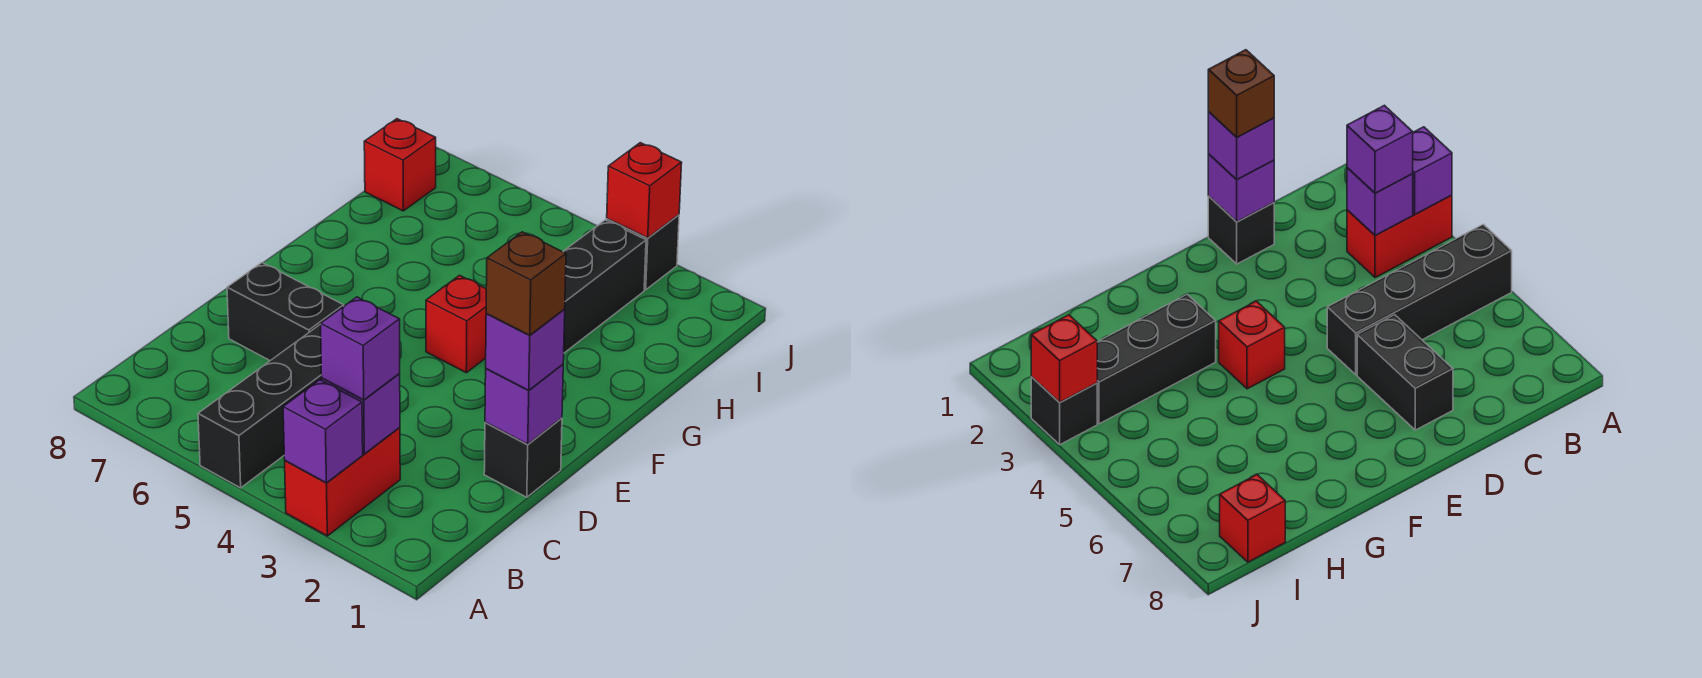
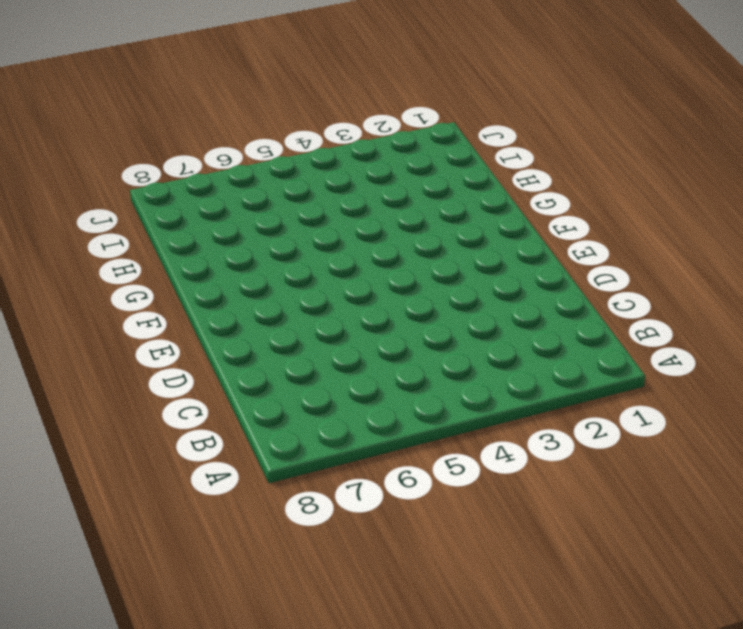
none -> red brick A3:B3 level 1
none -> black brick A5:D5 level 1
none -> black brick D1 level 1

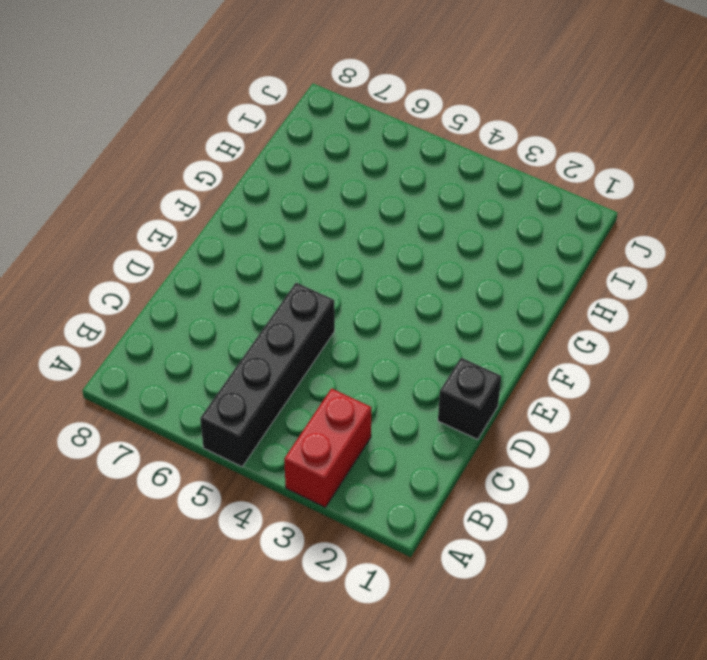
none -> black brick D6:D7 level 1
none -> red brick F4 level 1
none -> black brick G3:I3 level 1

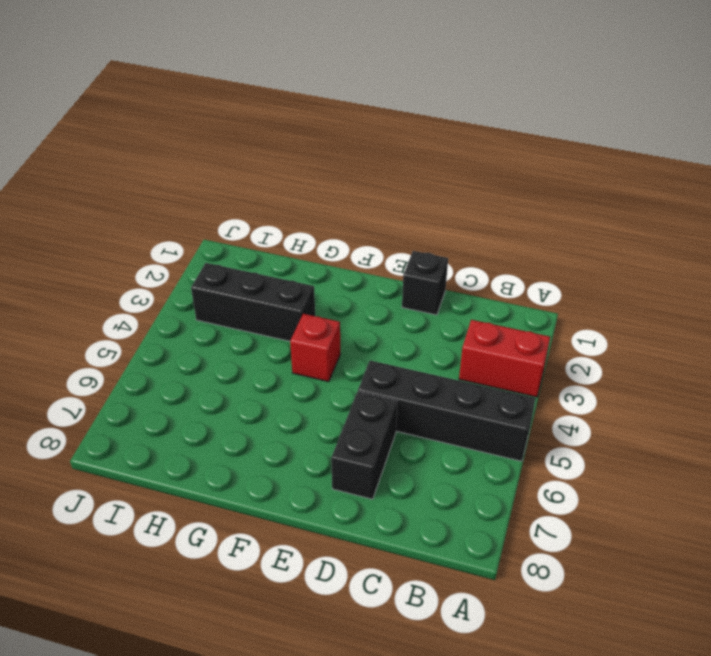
none -> red brick I8 level 1
none -> black brick J3 level 1
none -> purple brick A3 level 2

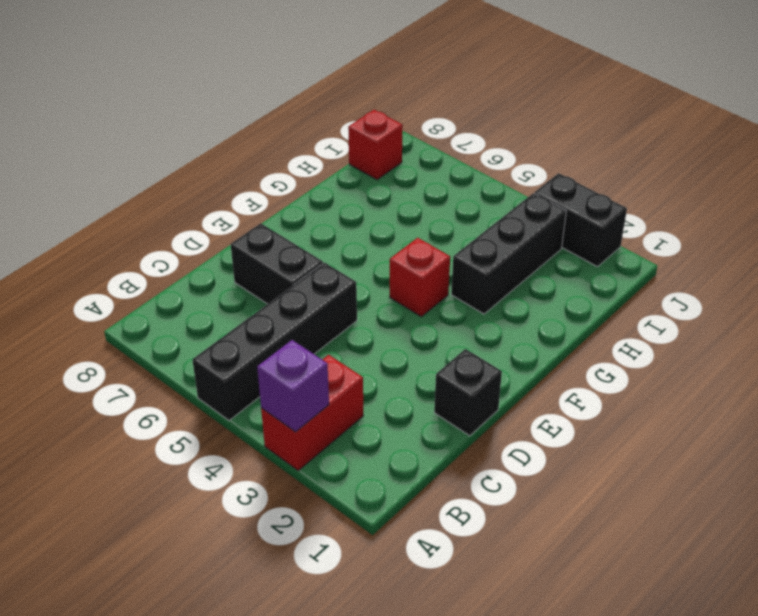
black brick J2:J3 level 1 -> black brick J3 level 1
none -> purple brick B3 level 2
none -> purple brick D1 level 2
none -> red brick J3 level 2

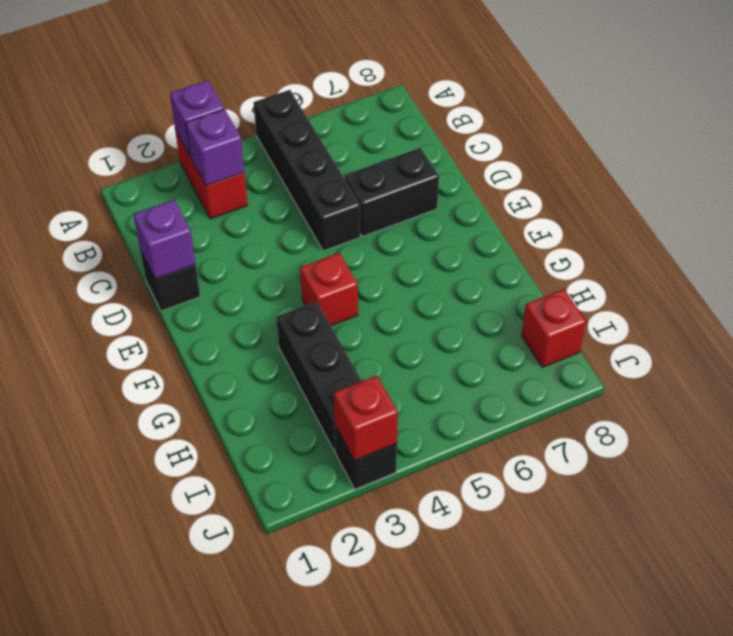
none -> purple brick B3 level 3
none -> purple brick D1 level 3
none -> brown brick D1 level 4

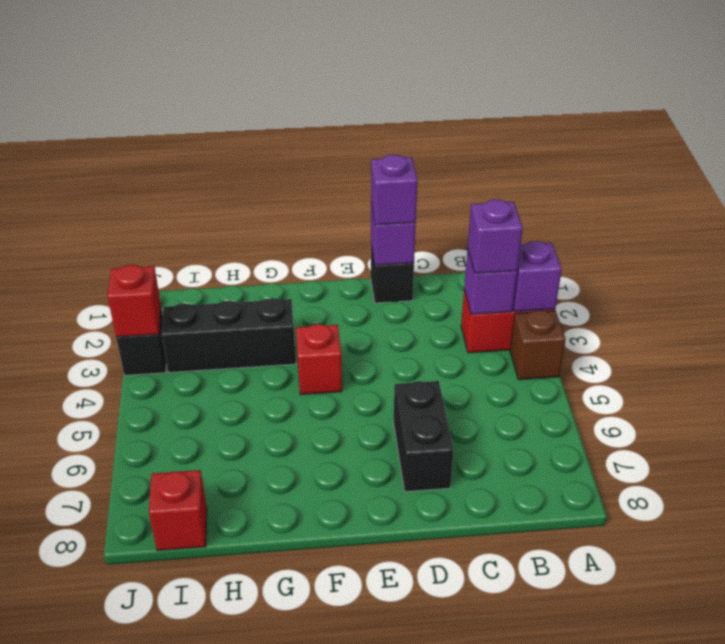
brown brick A4 level 1 -> brown brick D1 level 4
none -> black brick A5:D5 level 1

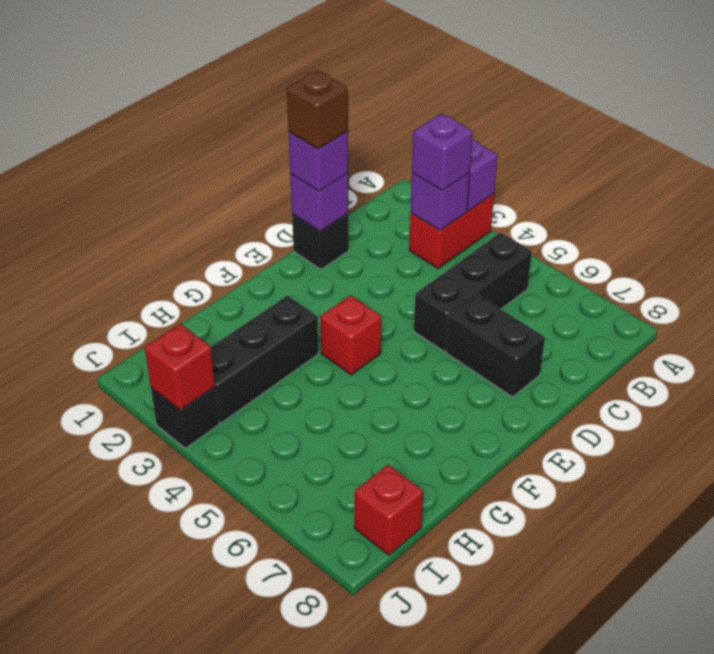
black brick B5:D5 level 1 -> black brick A5:D5 level 1

